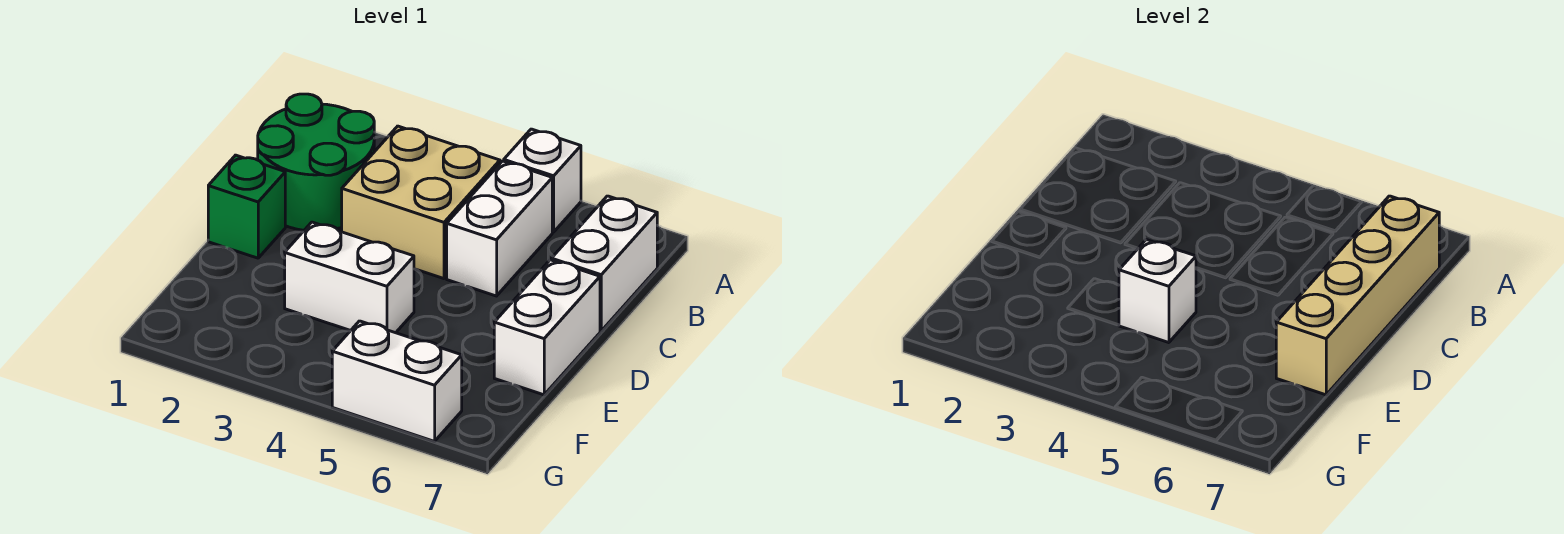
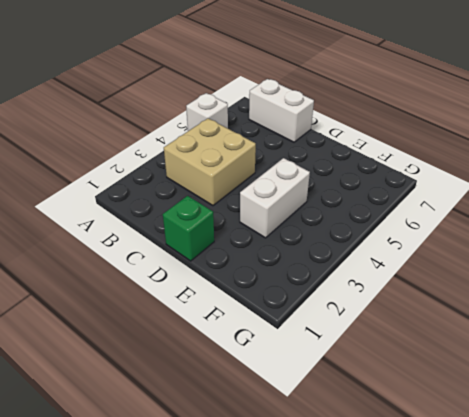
none -> green round brick B1:C2 level 1
none -> white brick B5:C5 level 1

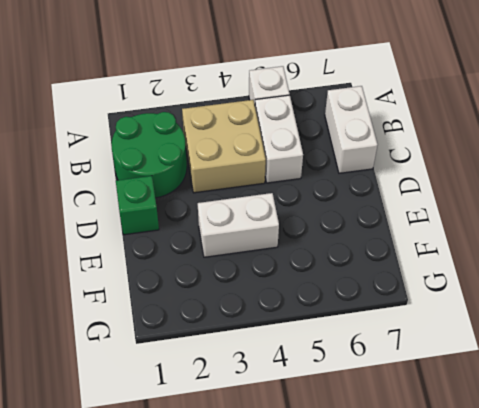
none -> white brick D7:E7 level 1
none -> white brick G5:G6 level 1

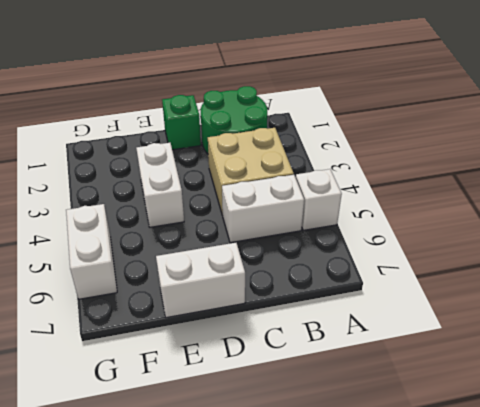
none -> white brick B7:C7 level 1
none -> tan brick B7:E7 level 2

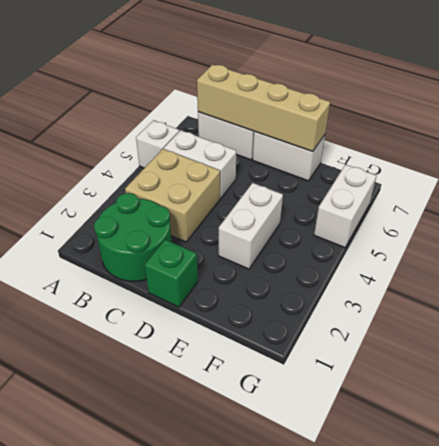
none -> white brick E4 level 2

